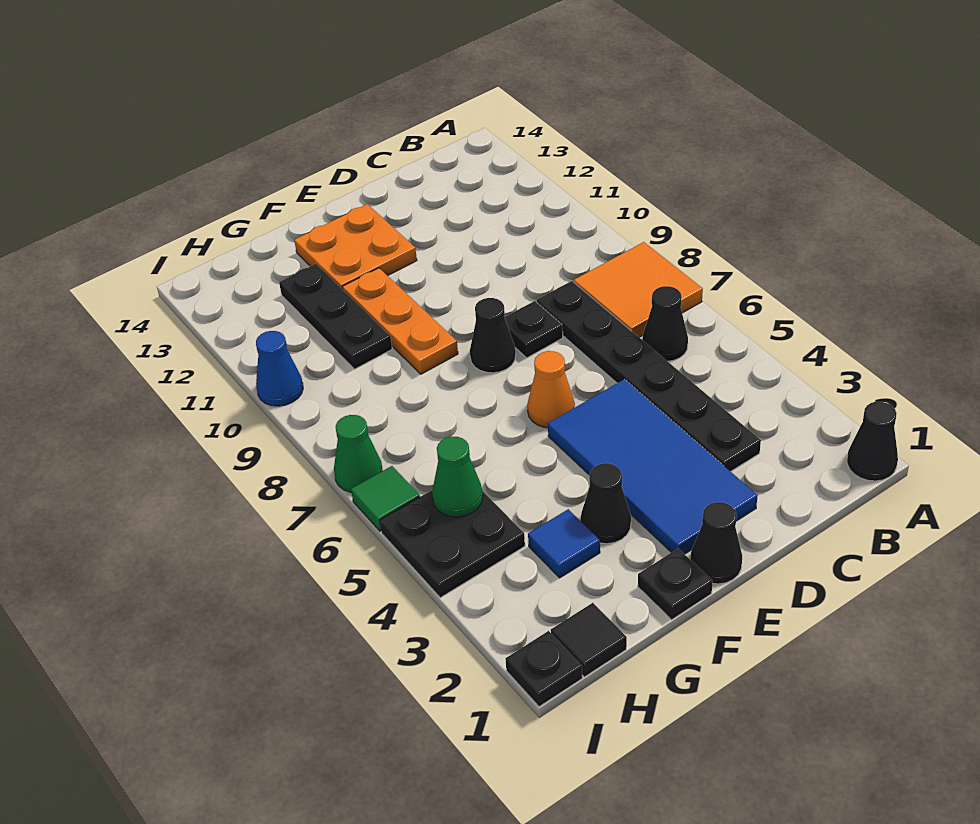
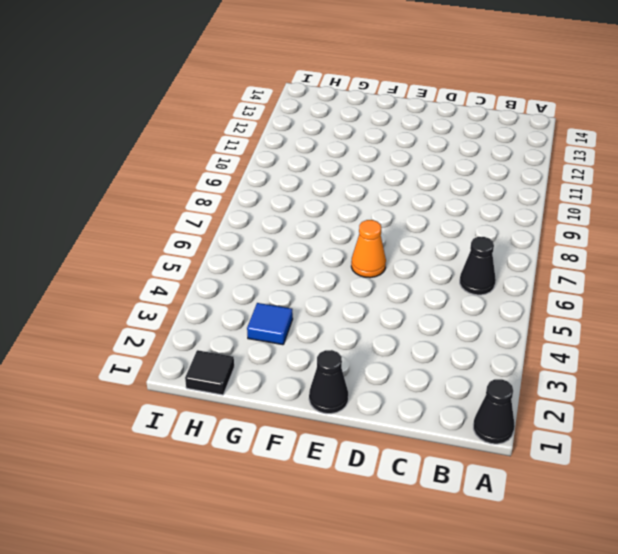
none -> orange tile A7:B8 level 1
none -> black plate C3:C8 level 1
none -> blue tile D2:E5 level 1

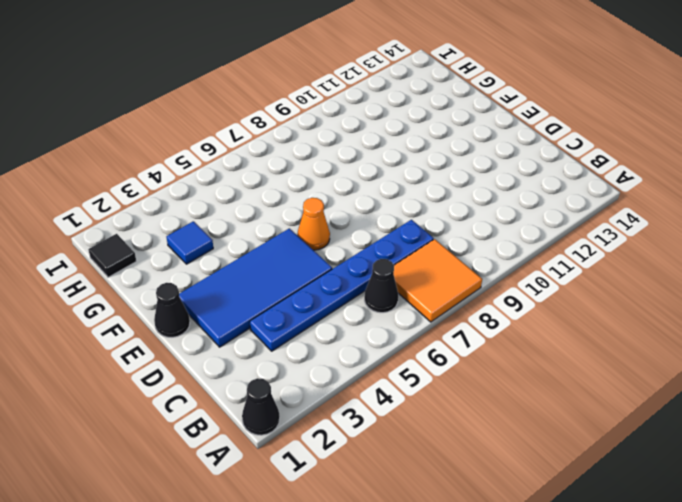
blue plate C3:C8 level 1 -> black plate C3:C8 level 1
none -> black plate D8 level 1
none -> black cone E8 level 1
none -> orange plate E12:F13 level 1

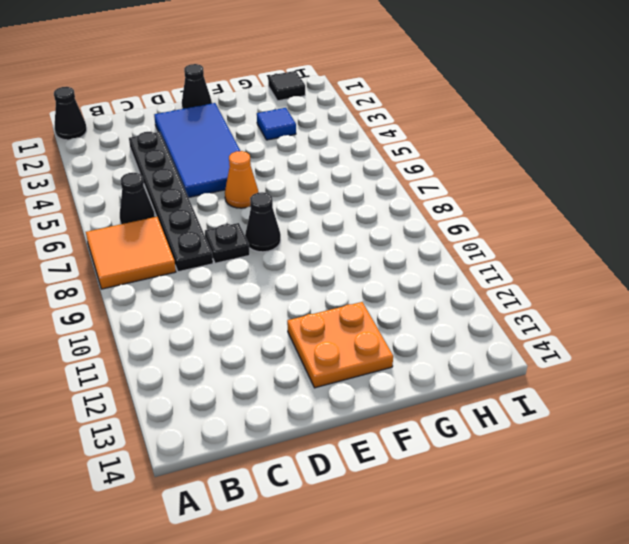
none -> black plate F1 level 1
none -> black cone F3 level 1
none -> orange plate F9:F11 level 1

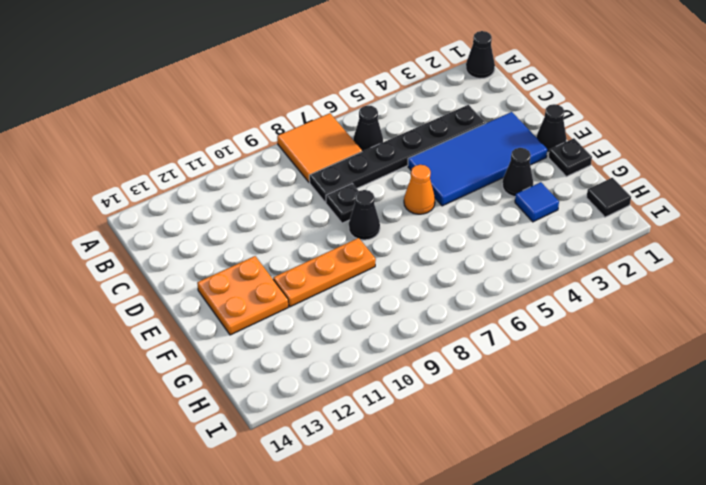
none -> black plate G10:G12 level 1
none -> black plate H4:I5 level 1
none -> black plate I1 level 1

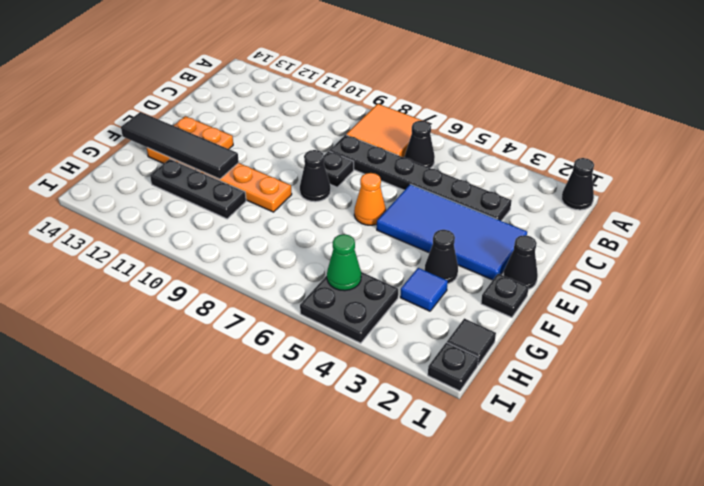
black tile F11:F14 level 2 -> none
none -> green tile I6 level 1
none -> green cone I7 level 1
none -> blue cone I10 level 1

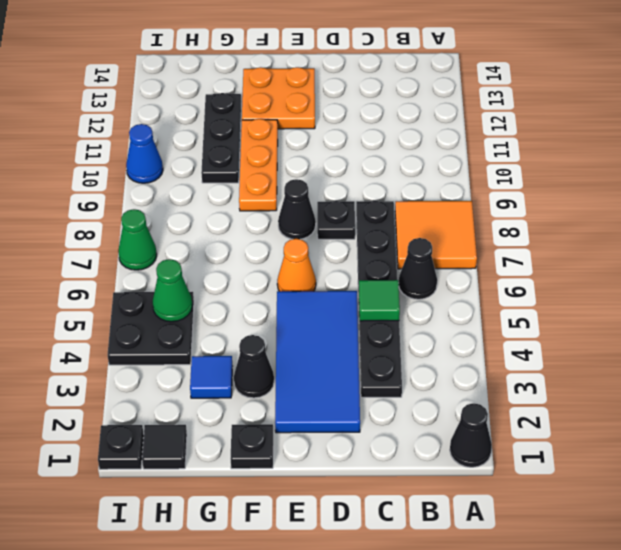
green tile C5 level 2 -> green tile I6 level 1
none -> black cone E1 level 1

